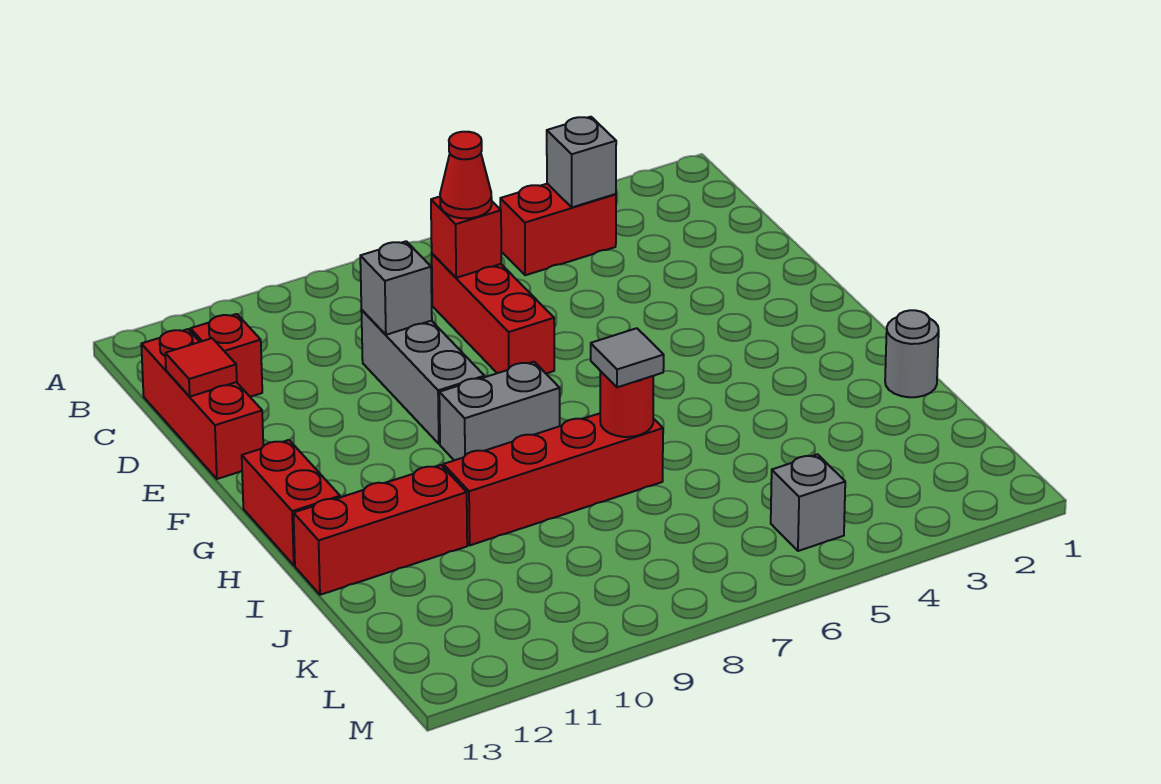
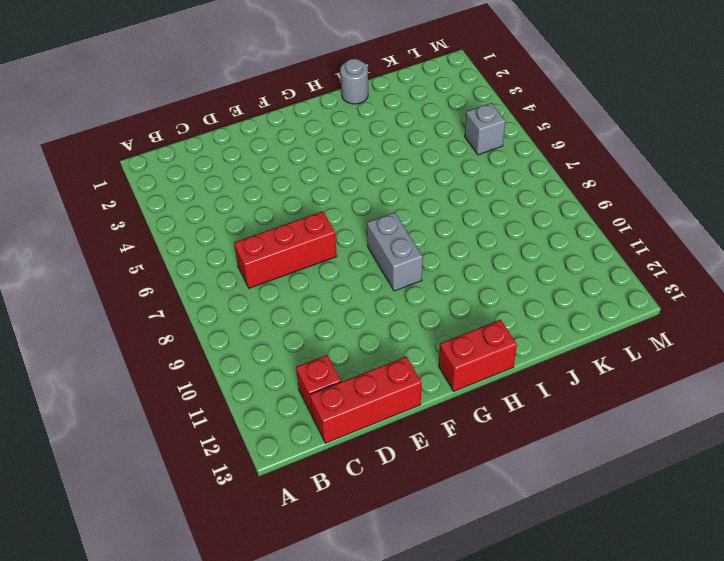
none -> red brick B4:B5 level 1
none -> grey brick D9:F9 level 1
none -> red brick I7:I10 level 1

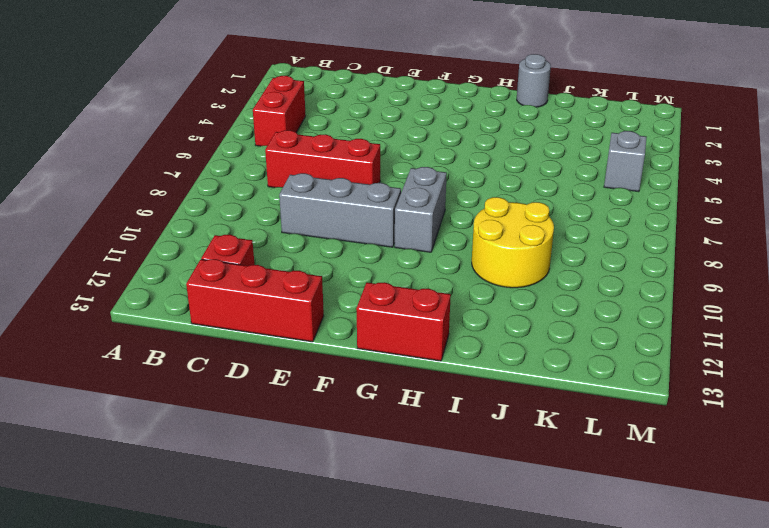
yellow round brick I9:J10 level 1 -> red brick I7:I10 level 1
none -> red brick I11:I13 level 1
none -> grey brick B4 level 2
none -> red brick C7 level 2

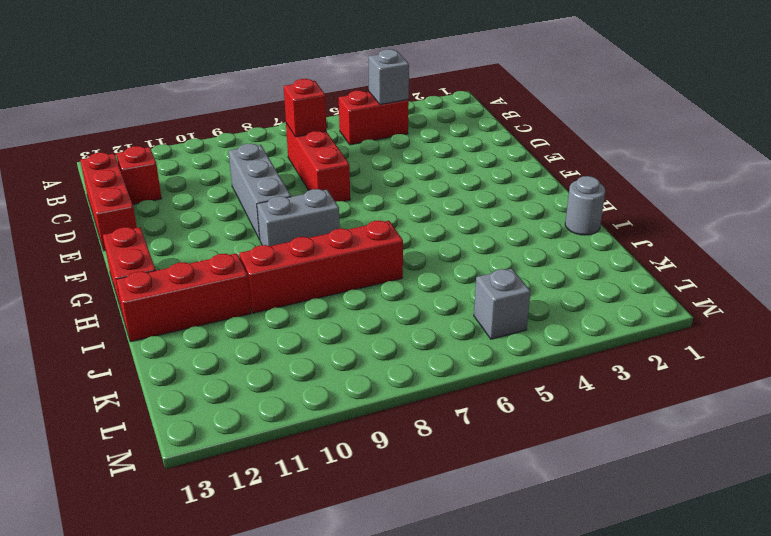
none -> grey brick D9 level 2
none -> red tile D13 level 2
none -> red round brick I7 level 2

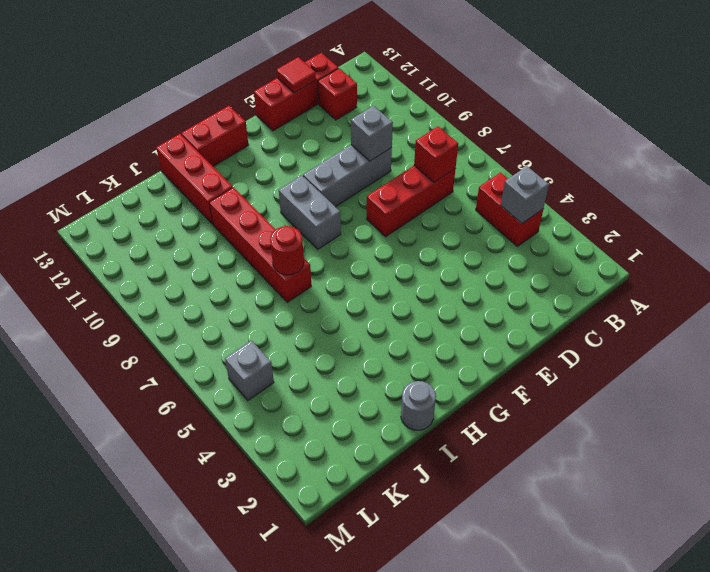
none -> red cone C7 level 3
none -> grey tile I7 level 3

